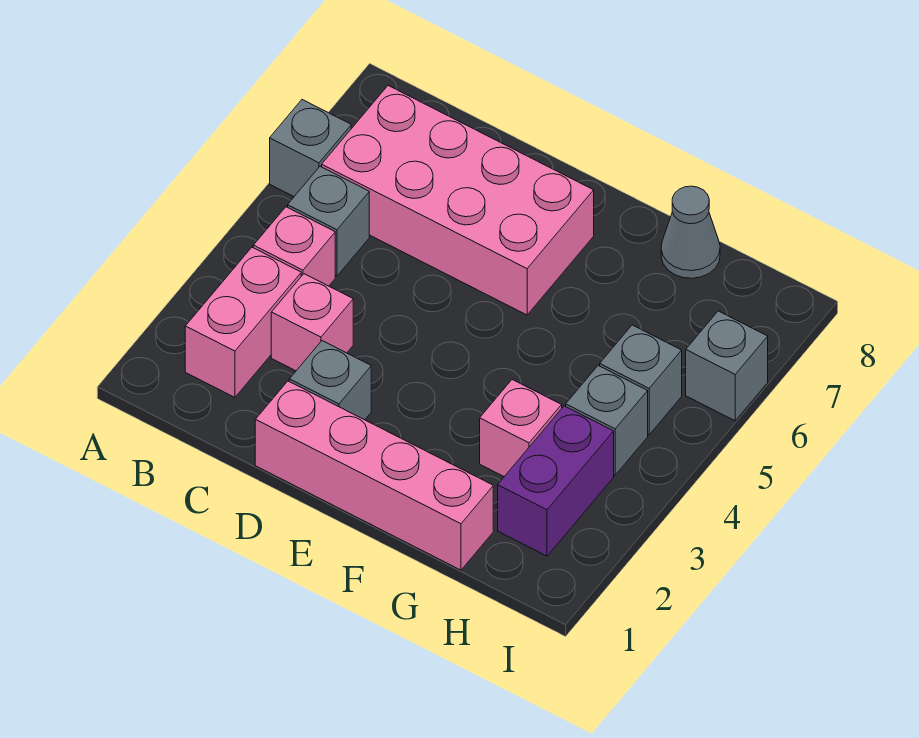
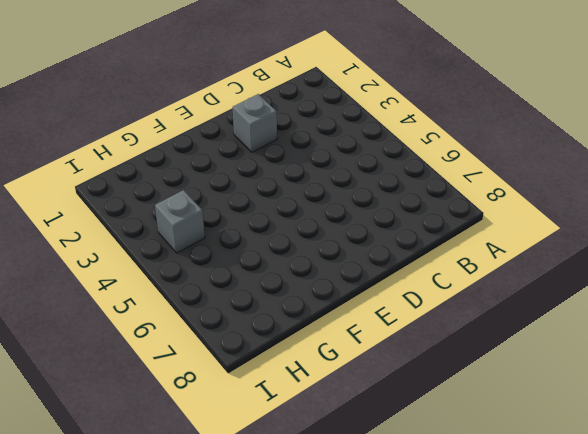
none -> grey brick A6 level 1
none -> pink brick B2:B3 level 1
none -> pink brick B4 level 1

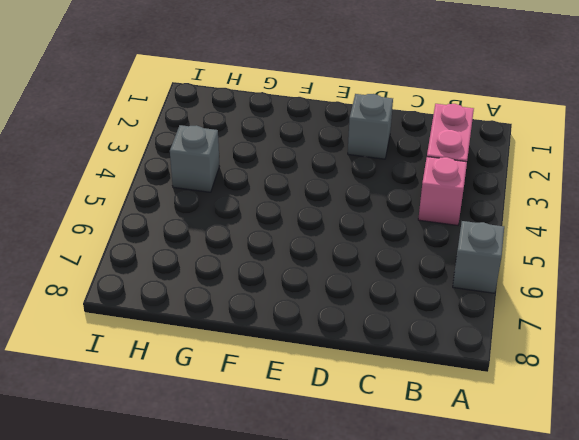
none -> grey brick B5 level 1
none -> pink brick B6:E7 level 1
none -> pink brick C3 level 1

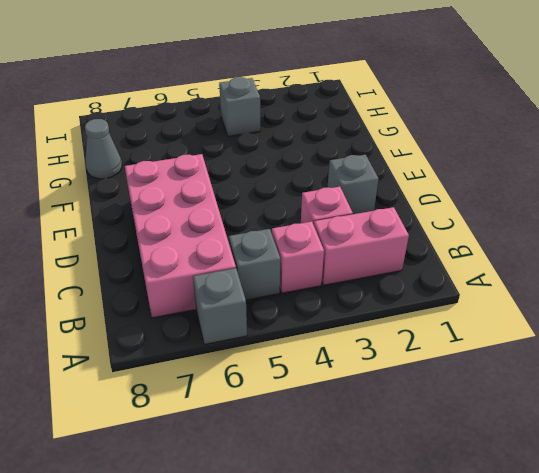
none -> pink brick D1:G1 level 1
none -> pink brick G3 level 1
none -> purple brick H2:H3 level 1

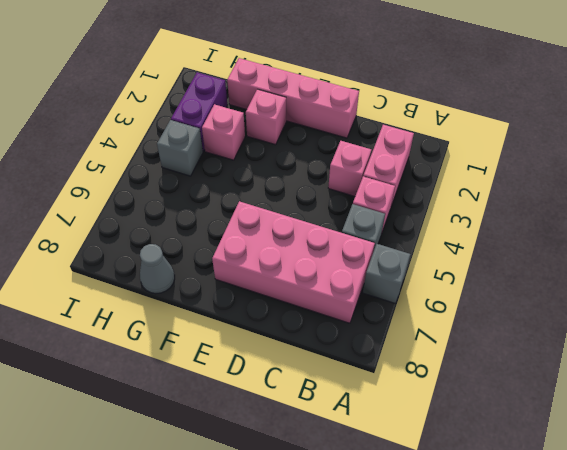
pink brick F2 level 1 -> none
none -> grey brick D2 level 1
none -> grey brick H5 level 1
none -> grey brick I6 level 1

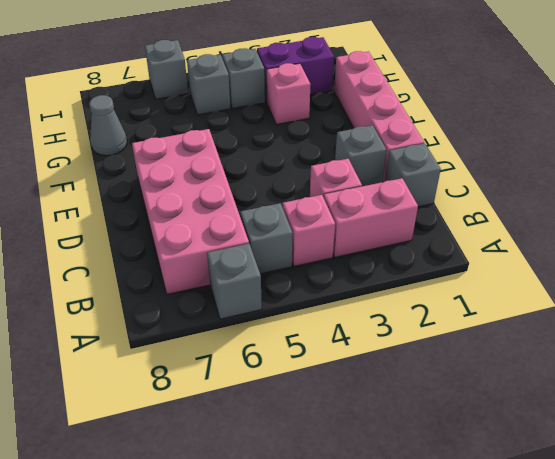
grey brick C1 level 1 -> none

